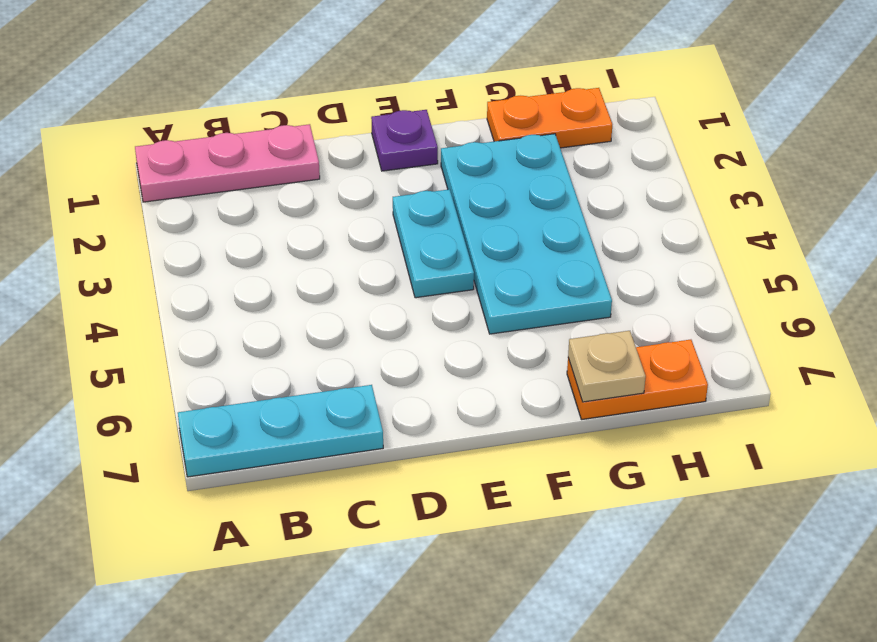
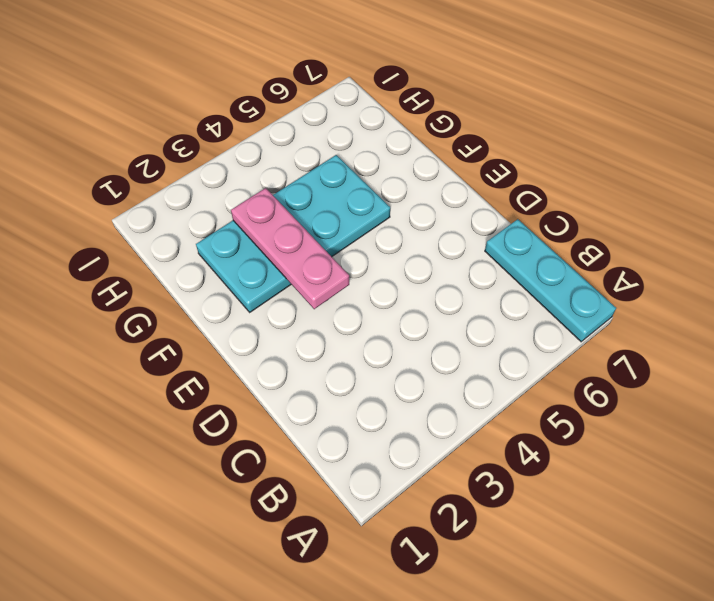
pink plate E3:G3 level 2 -> pink plate A1:C1 level 1
none -> purple plate E1 level 1
none -> cyan plate E3:E4 level 1

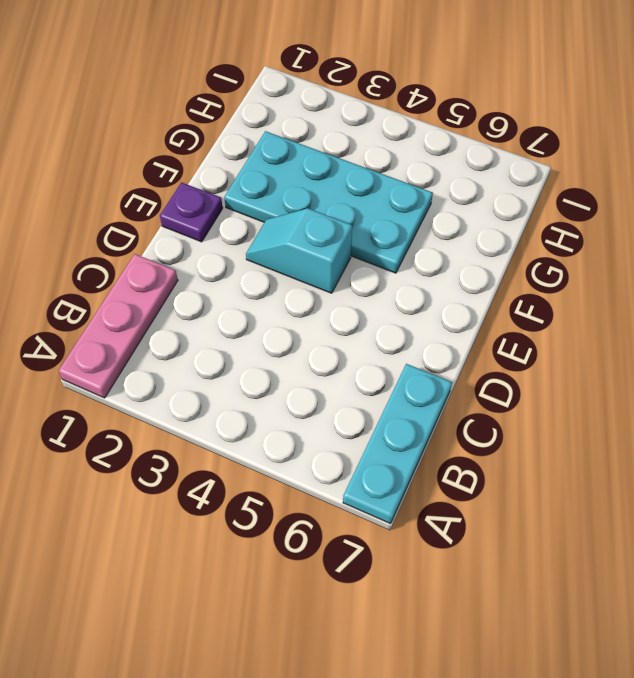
cyan slope E3:E4 level 1 top 4 -> cyan plate E3:E4 level 1
none -> orange plate G1:H1 level 1
none -> orange plate G7:H7 level 1

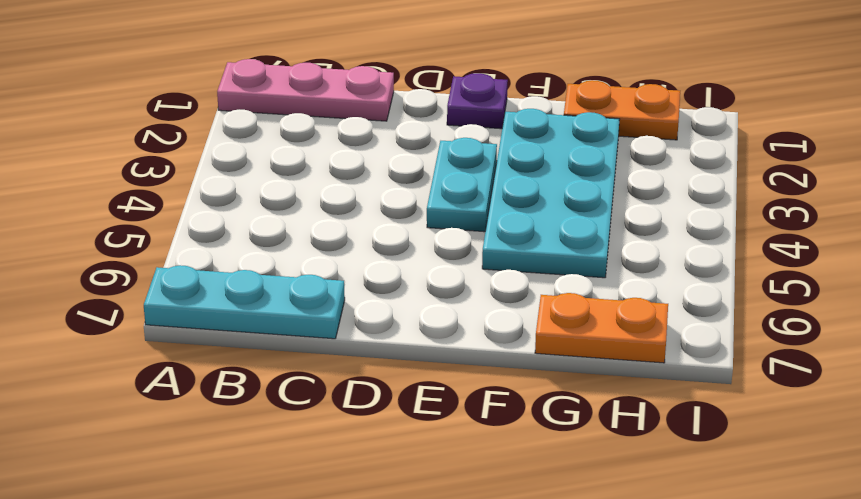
none -> tan plate G7 level 2

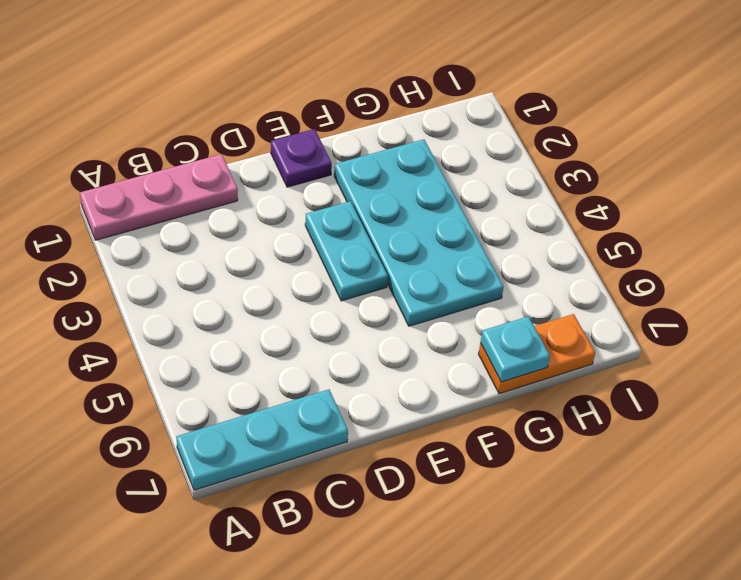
cyan plate G7 level 2 -> tan plate G7 level 2
none -> orange plate G1:H1 level 1

